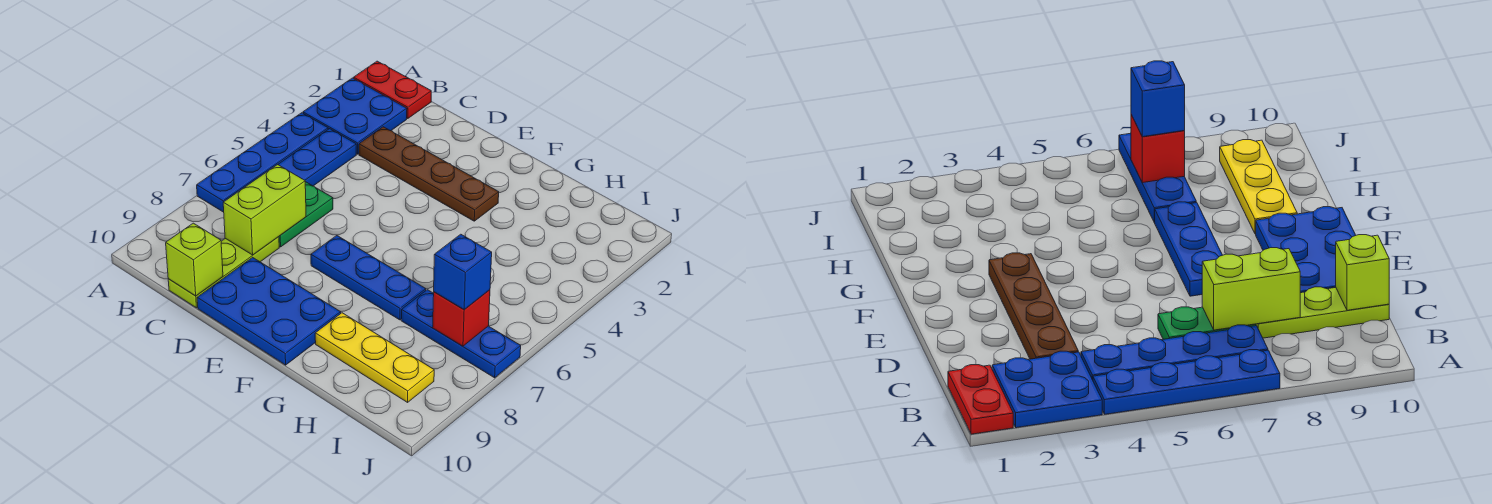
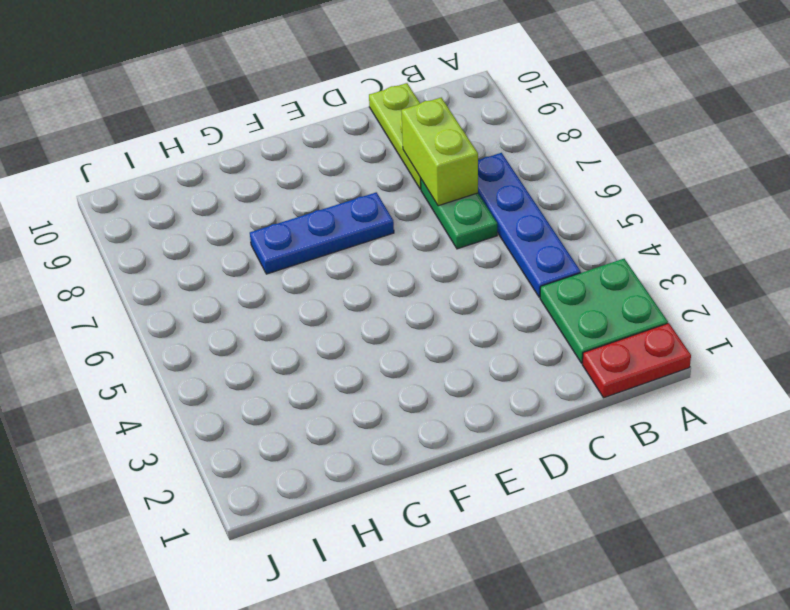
green plate A2:B3 level 1 -> blue plate A2:B3 level 1
none -> blue plate A4:A7 level 1
none -> brown plate C3:F3 level 1
none -> blue plate D9:F10 level 1

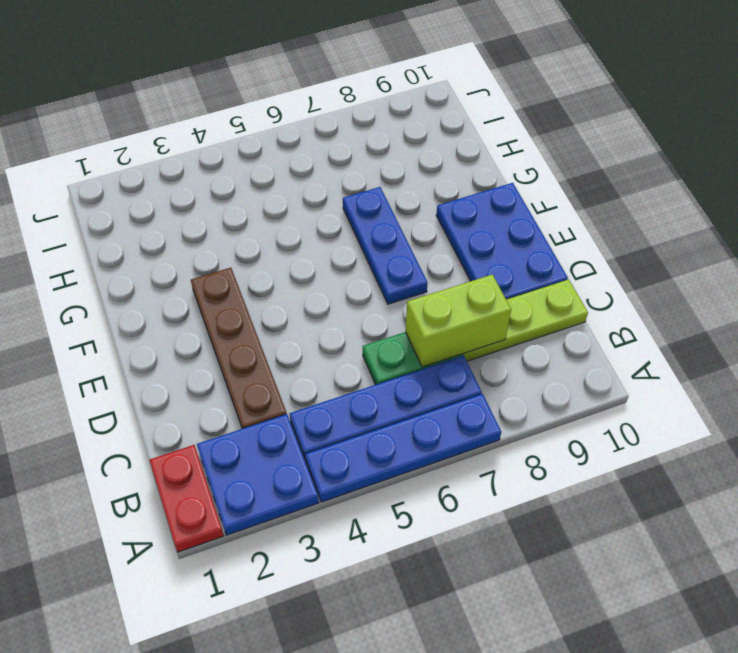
none -> yellow plate G9:I9 level 1
none -> blue plate H7:J7 level 1
none -> lime brick C10 level 2

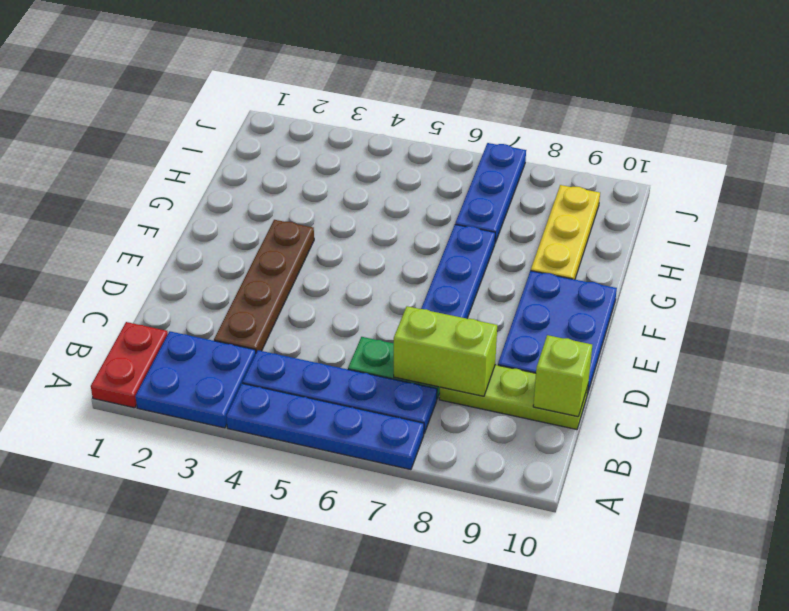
none -> red brick I7 level 2
none -> blue brick I7 level 3

